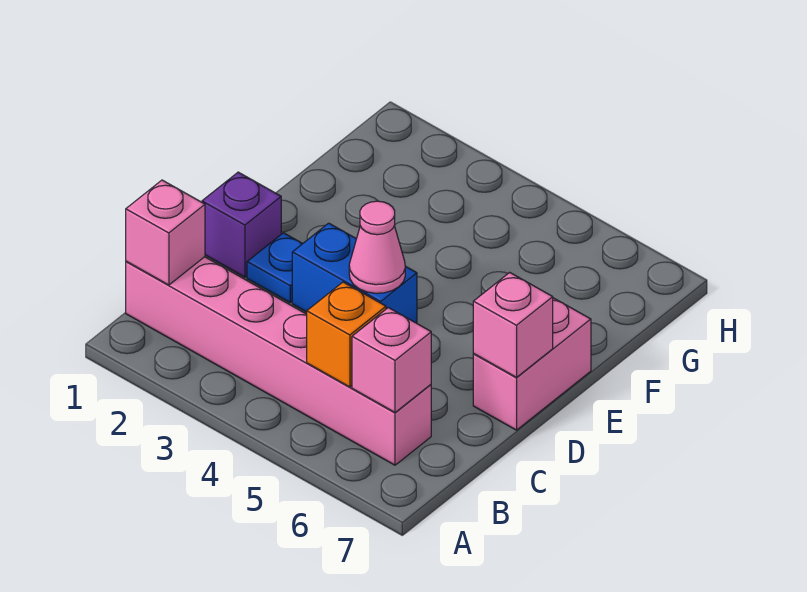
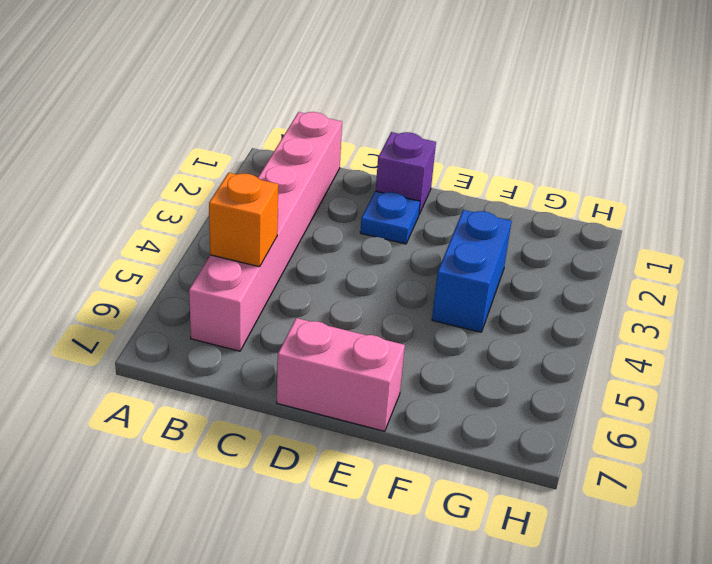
blue brick F3:F4 level 1 -> blue brick D3:D4 level 1
none -> pink brick B1 level 2
none -> pink brick B6 level 2

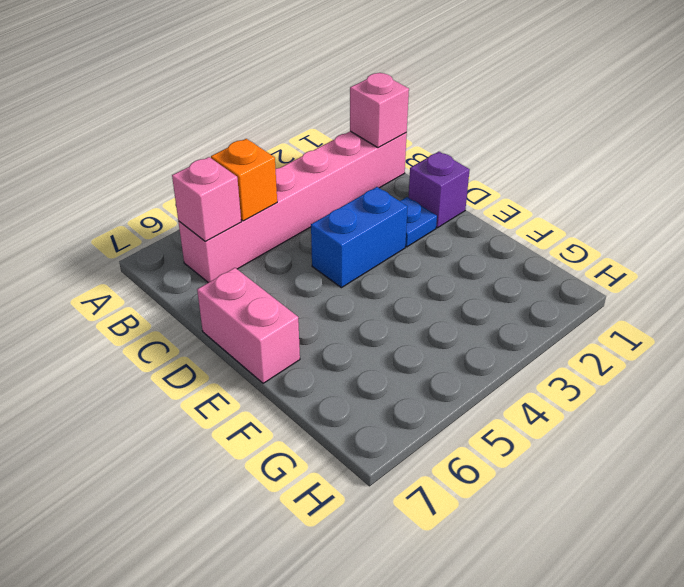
none -> pink cone D4 level 2
none -> pink brick D7 level 2

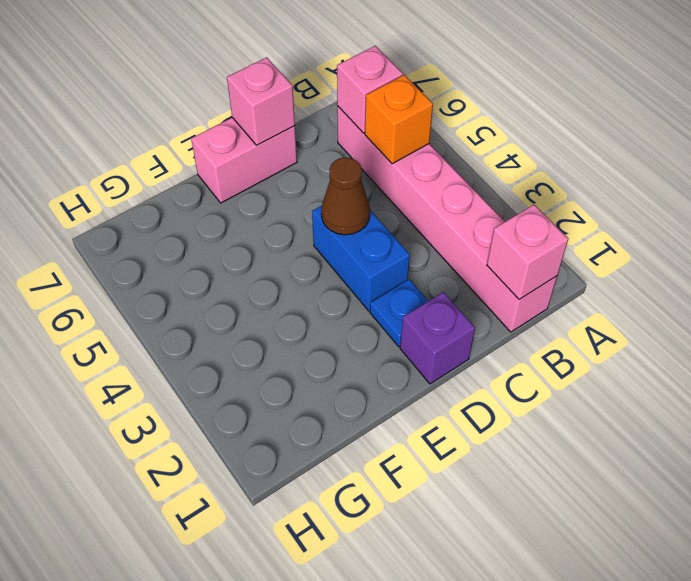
brown cone D4 level 2 -> pink cone D4 level 2

